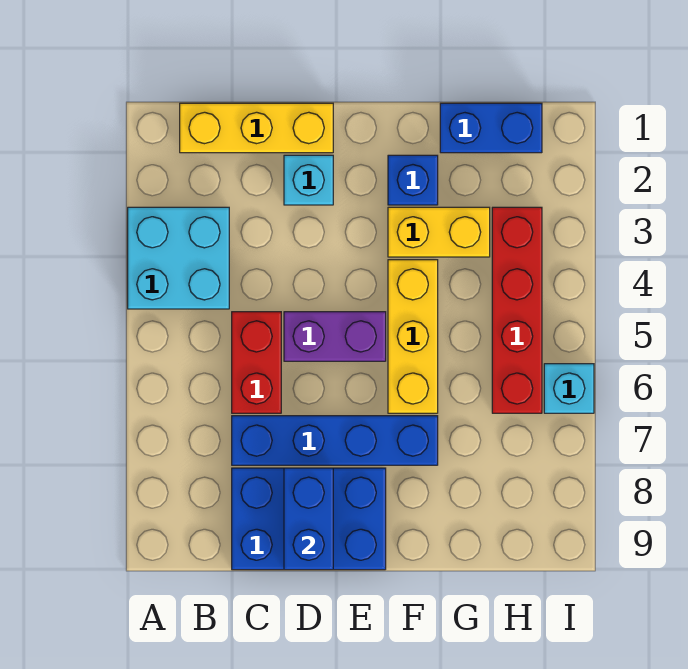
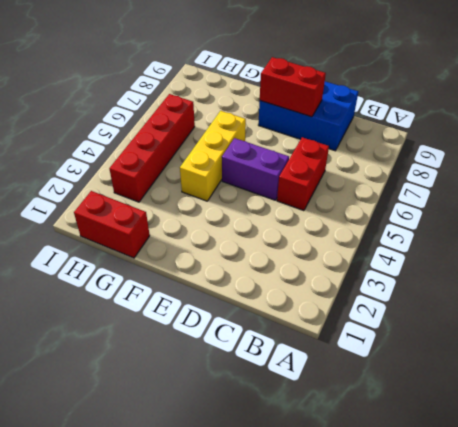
red brick D8:E8 level 2 -> blue brick D8:D9 level 2
red brick G1:H1 level 1 -> blue brick G1:H1 level 1
none -> cyan brick A3:B4 level 1
none -> yellow brick B1:D1 level 1
none -> blue brick C7:F7 level 1

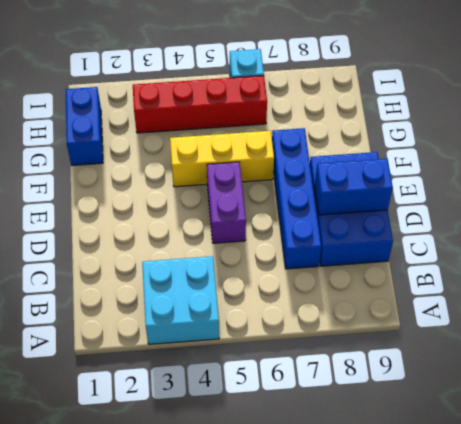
none -> yellow brick B1:D1 level 1
none -> red brick C5:C6 level 1
none -> cyan brick D2 level 1

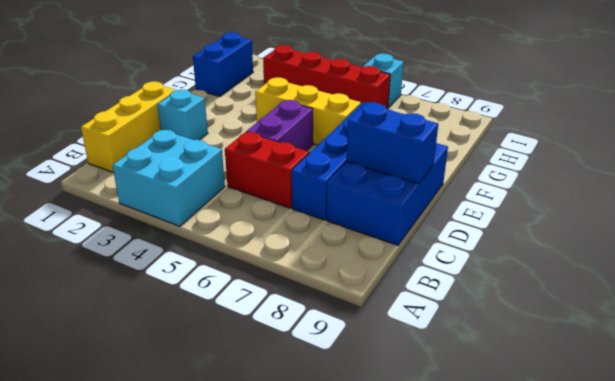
none -> blue brick F2 level 1
none -> yellow brick F3:G3 level 1

